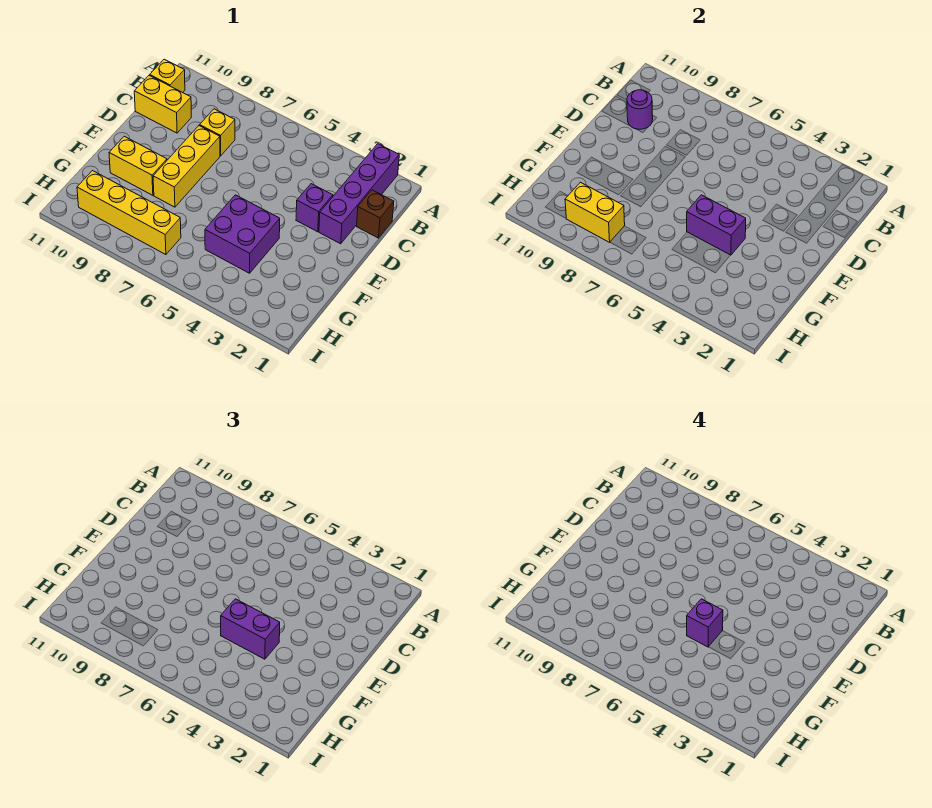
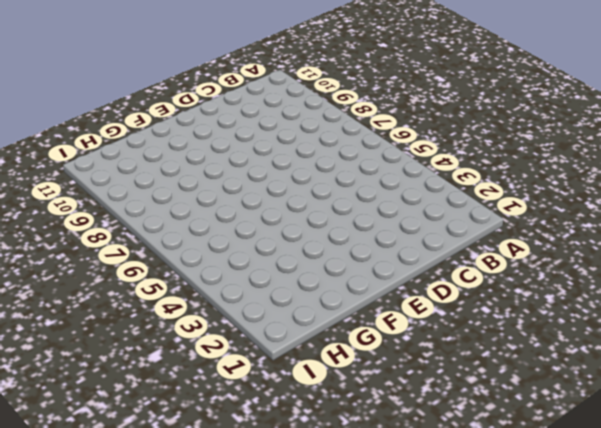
none -> purple brick A2:D2 level 1
none -> yellow brick B11 level 1
none -> brown brick C1 level 1

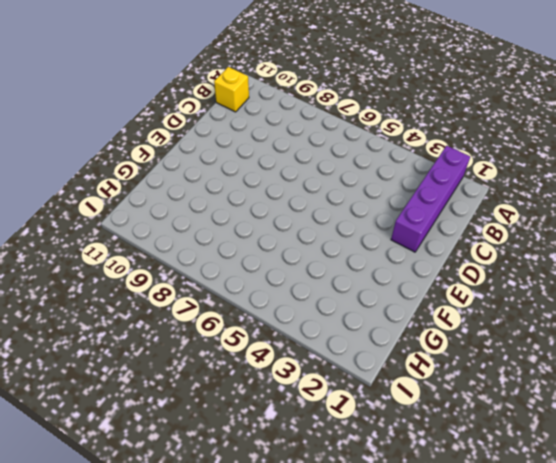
none -> brown brick C1 level 1
none -> yellow brick C8 level 1
none -> yellow brick C10:C11 level 1

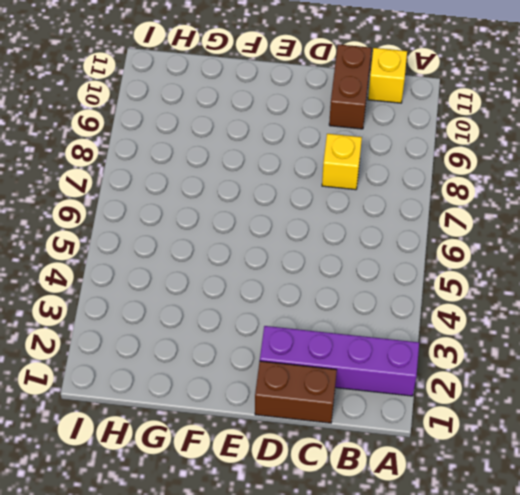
brown brick C1:D1 level 1 -> brown brick C1 level 1
brown brick C10:C11 level 1 -> yellow brick C10:C11 level 1
none -> purple brick D3 level 1
none -> yellow brick D8:F8 level 1
none -> purple brick F4:G5 level 1

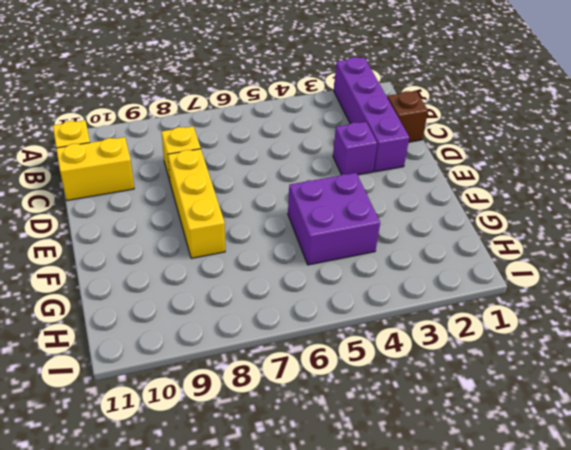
none -> yellow brick F9:F10 level 1
none -> yellow brick H7:H10 level 1
none -> purple round brick C10 level 2

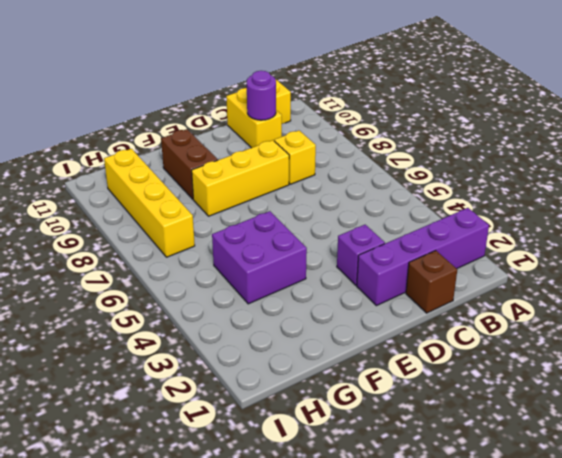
brown brick F9:F10 level 1 -> yellow brick F9:F10 level 1
none -> purple brick F4:F5 level 2
none -> yellow brick H8:H9 level 2
none -> purple brick F4:F5 level 3

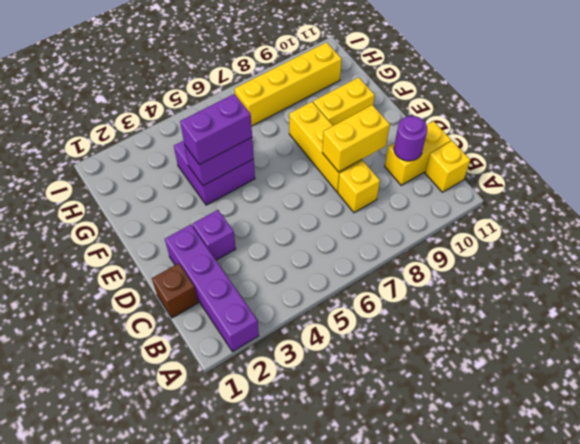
yellow brick D8:D9 level 2 -> yellow brick H8:H9 level 2
none -> purple brick F5 level 4

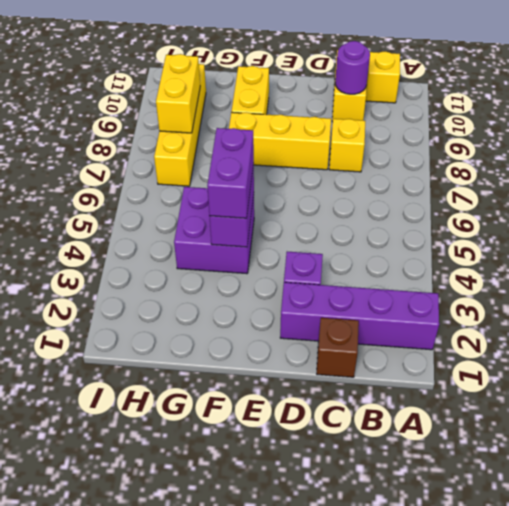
none -> purple brick F5 level 4

